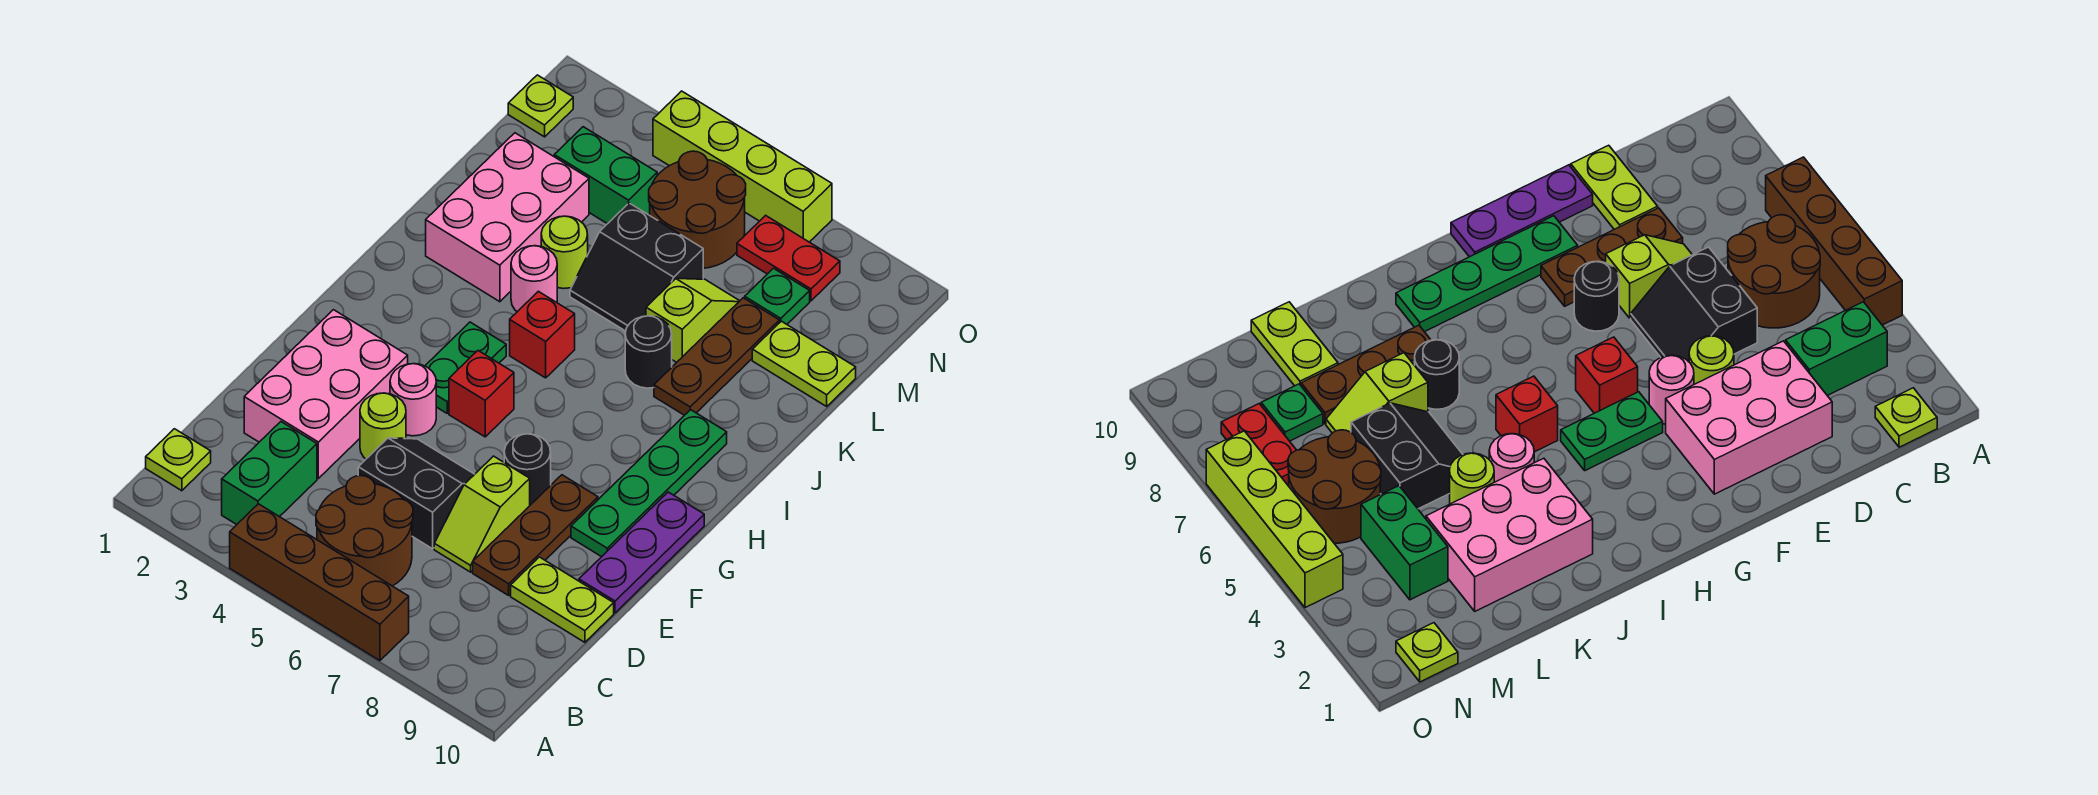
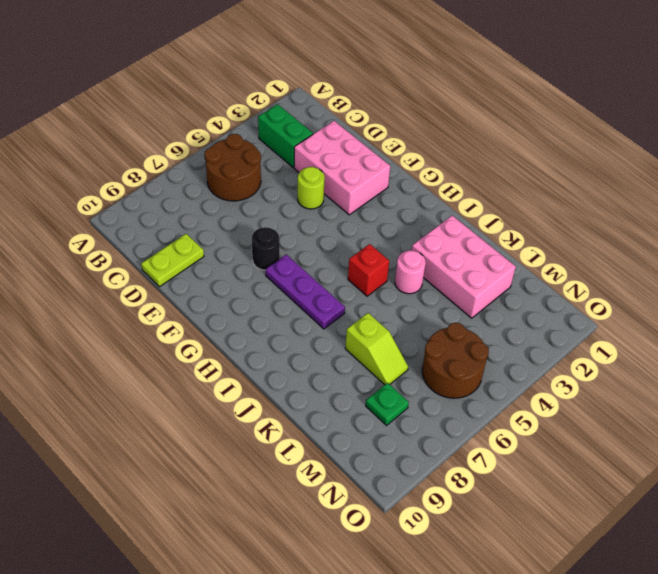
purple plate G7:I7 level 1 -> purple plate E10:G10 level 1
none -> brown brick A4:A7 level 1
none -> lime plate B1 level 1
none -> black slope D5:E6 level 1 top D
none -> lime slope D7:E7 level 1 top E

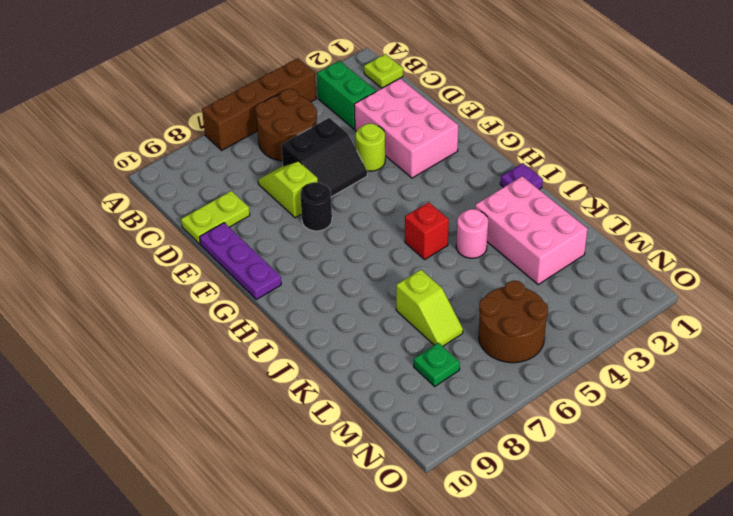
purple plate I1 level 1 -> none
none -> brown plate D8:F8 level 1
none -> pink round brick F4 level 1
none -> green plate F9:I9 level 1
none -> green plate G4:H4 level 1

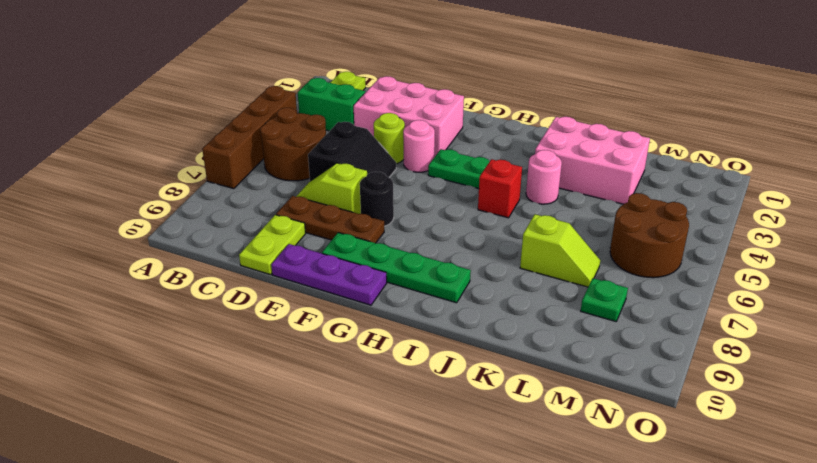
none -> red brick G5 level 1
none -> black round brick J7 level 1
none -> brown plate J8:L8 level 1
none -> lime round brick K4 level 1

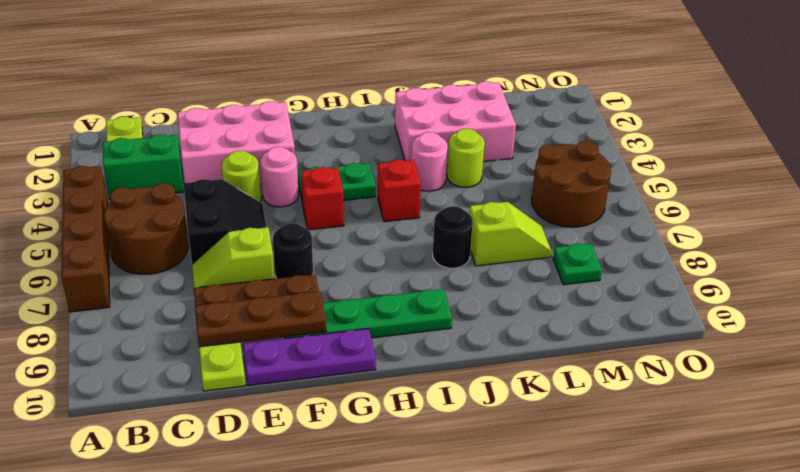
brown plate D9:F9 level 2 -> brown plate J8:L8 level 1
none -> black slope K5:L6 level 1 top L
none -> lime plate L9:L10 level 1
none -> green brick M3:M4 level 1
none -> lime plate N1 level 1

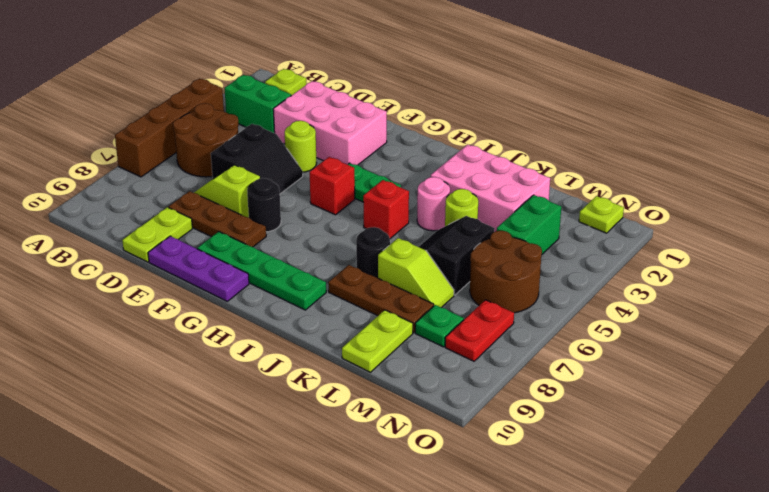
none -> pink round brick F4 level 1
none -> lime brick O4:O7 level 1

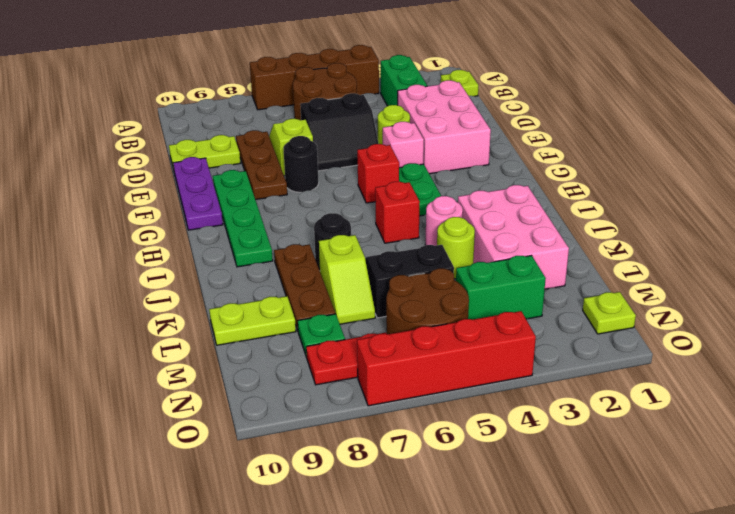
pink brick F4 level 1 -> pink round brick F4 level 1
red brick O4:O7 level 1 -> lime brick O4:O7 level 1

